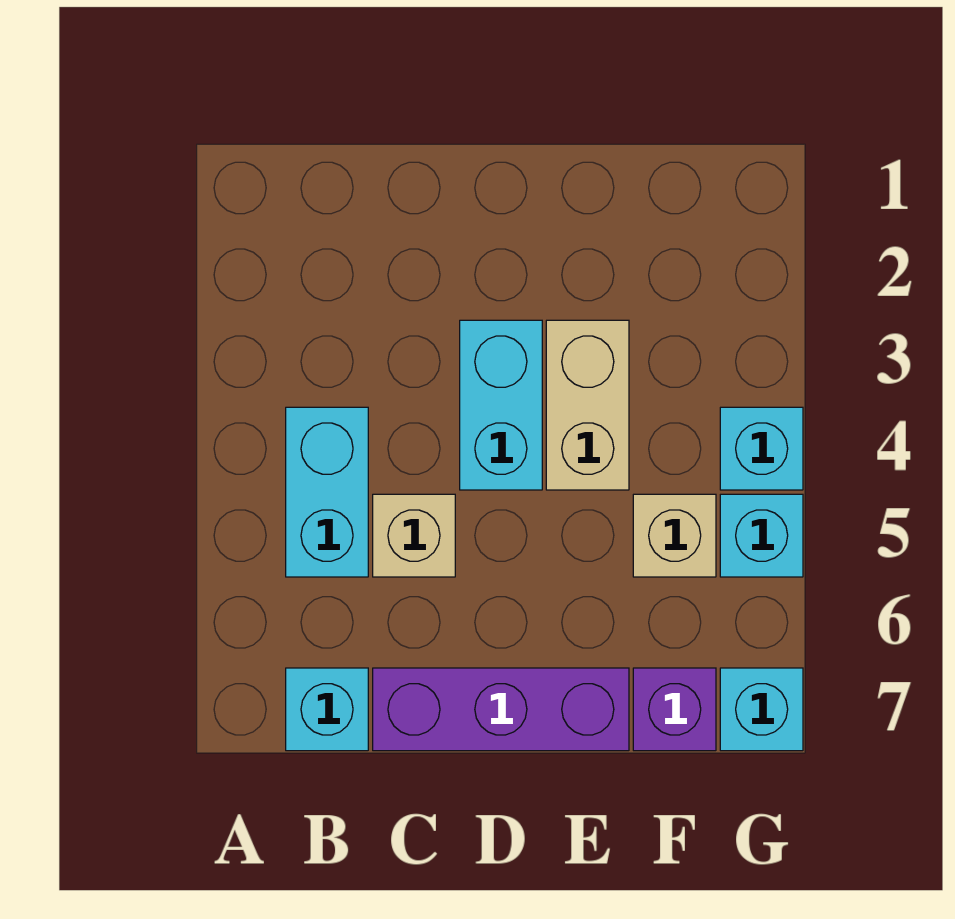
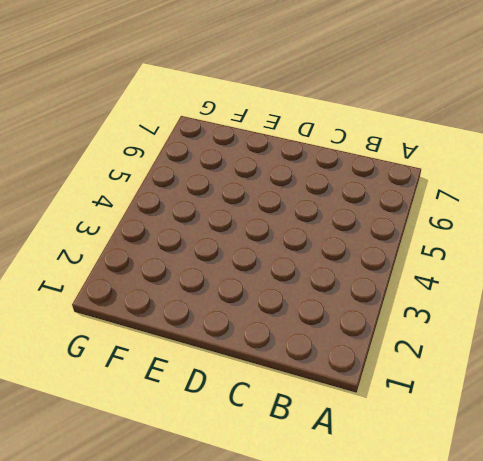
none -> cyan brick B4:B5 level 1
none -> cyan brick B7 level 1

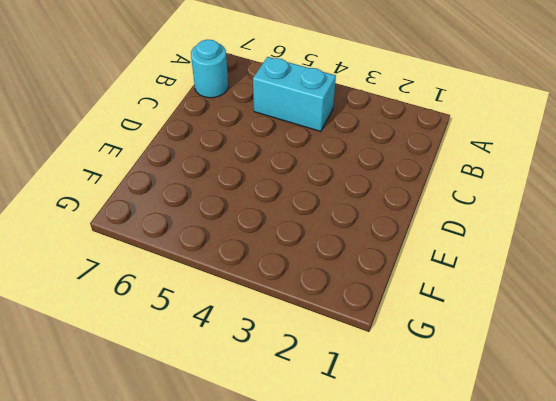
cyan round brick B7 level 1 -> cyan brick B7 level 1
none -> tan brick C5 level 1
none -> purple brick C7:E7 level 1

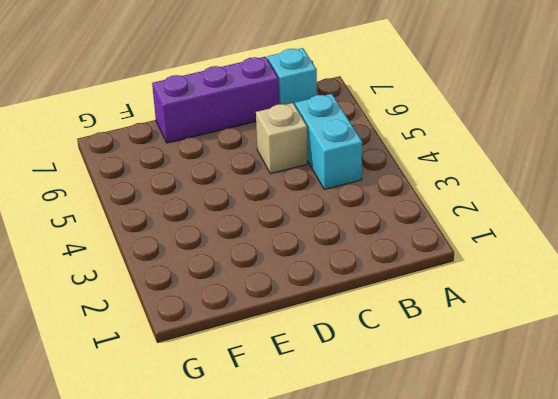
none -> cyan brick D3:D4 level 1
none -> tan brick E3:E4 level 1

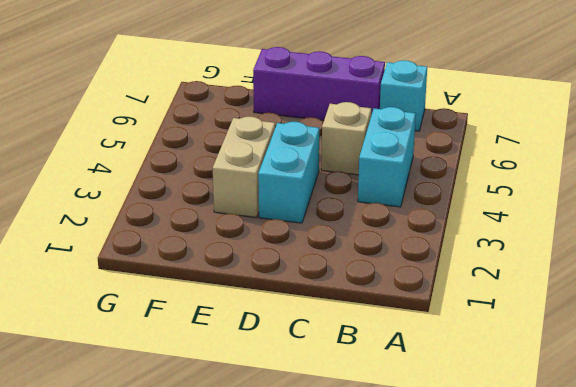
none -> tan brick F5 level 1
none -> purple brick F7 level 1

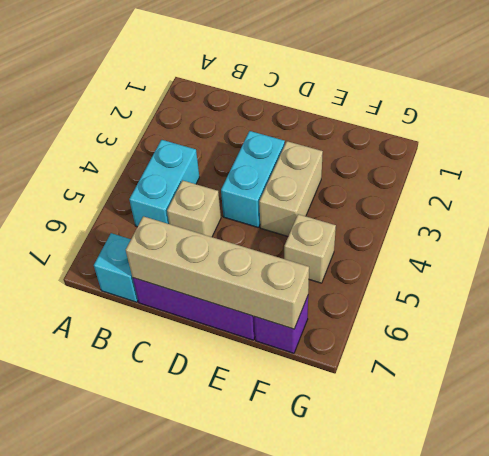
tan brick C7:F7 level 2 -> none
none -> cyan brick G4 level 1
none -> cyan brick G5 level 1

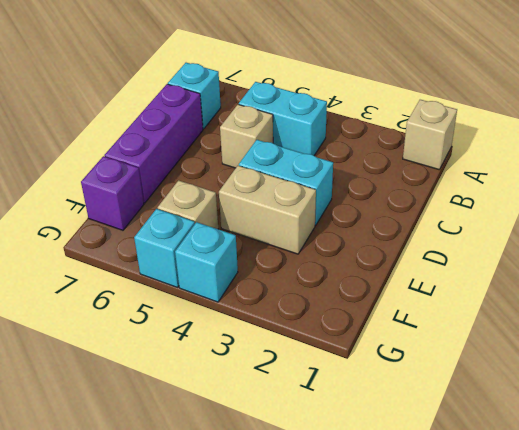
tan brick A1 level 1 -> none
none -> cyan brick G7 level 1

